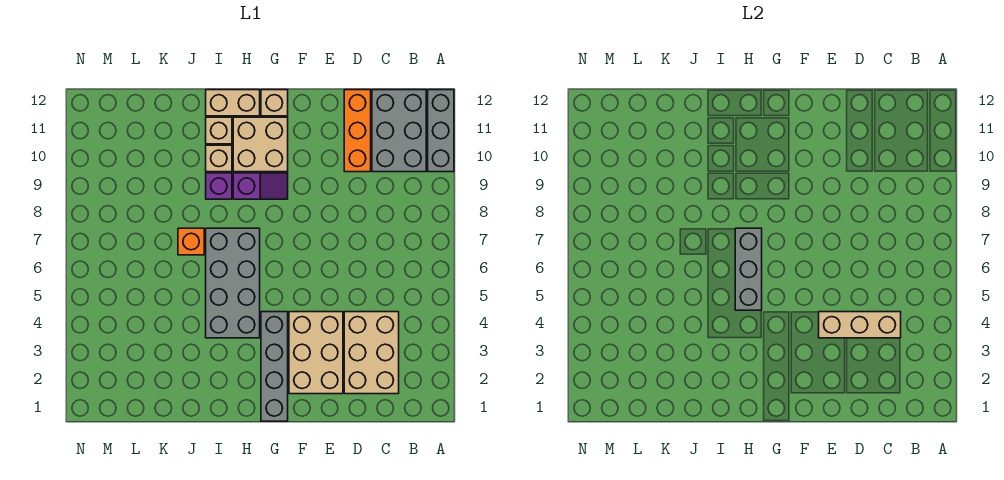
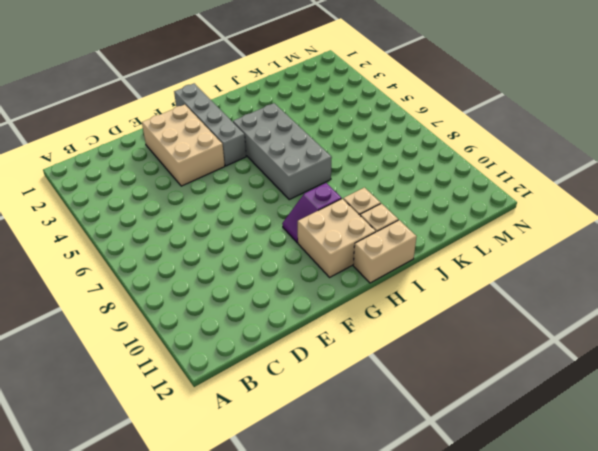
none -> grey brick A10:A12 level 1
none -> grey brick B10:C12 level 1
none -> tan brick C2:D4 level 1

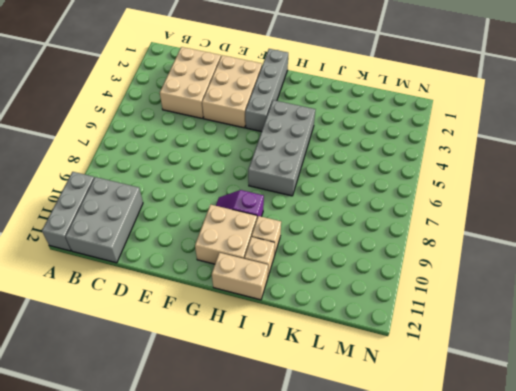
none -> orange brick D10:D12 level 1
none -> tan brick G12 level 1
none -> purple brick I9 level 1

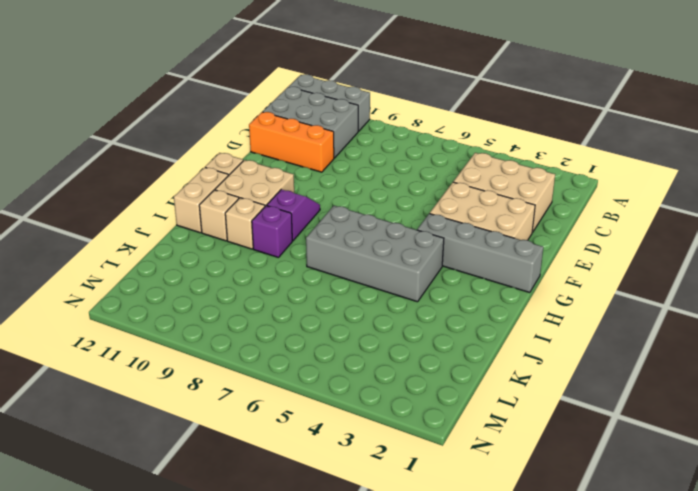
none -> orange brick J7 level 1
none -> tan brick C4:E4 level 2
none -> grey brick H5:H7 level 2

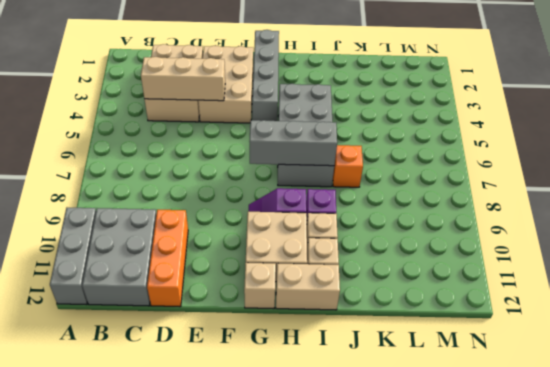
grey brick G7:I7 level 2 -> grey brick H5:H7 level 2

